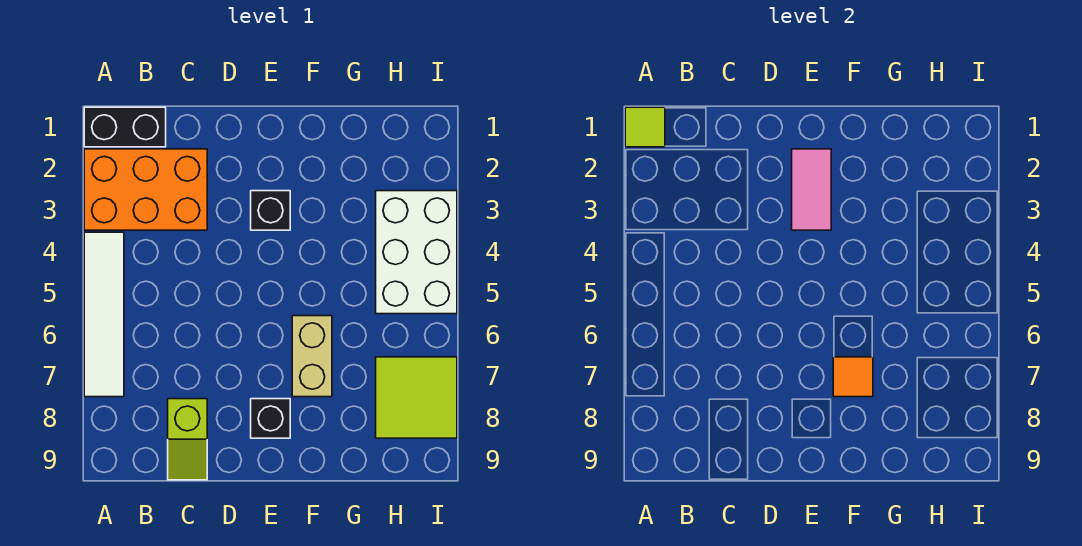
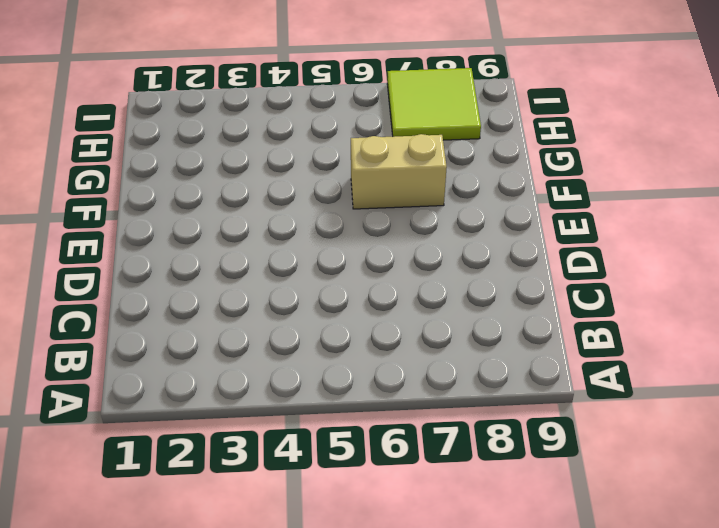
none -> black brick A1:B1 level 1
none -> orange brick A2:C3 level 1
none -> white tile A4:A7 level 1

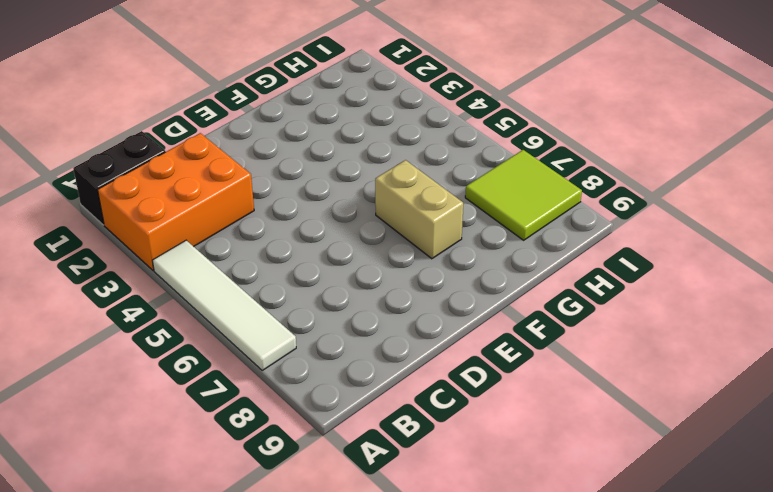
none -> lime slope C8:C9 level 1 top 8
none -> black brick E3 level 1
none -> black brick E8 level 1

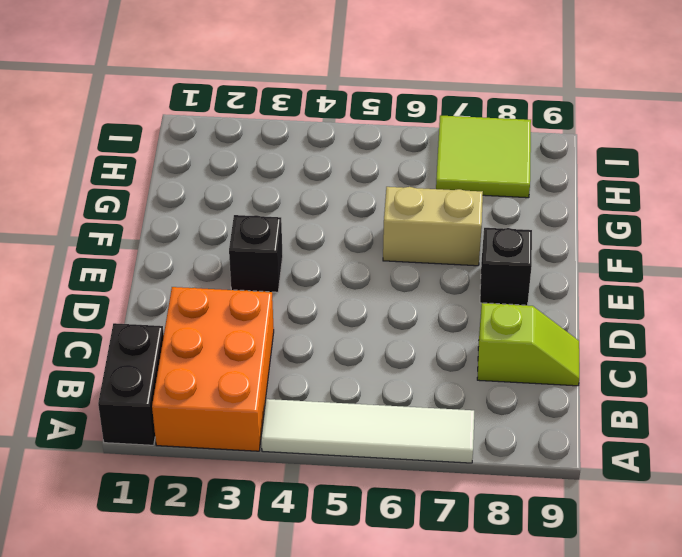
none -> white brick H3:I5 level 1
none -> lime tile A1 level 2
none -> pink tile E2:E3 level 2

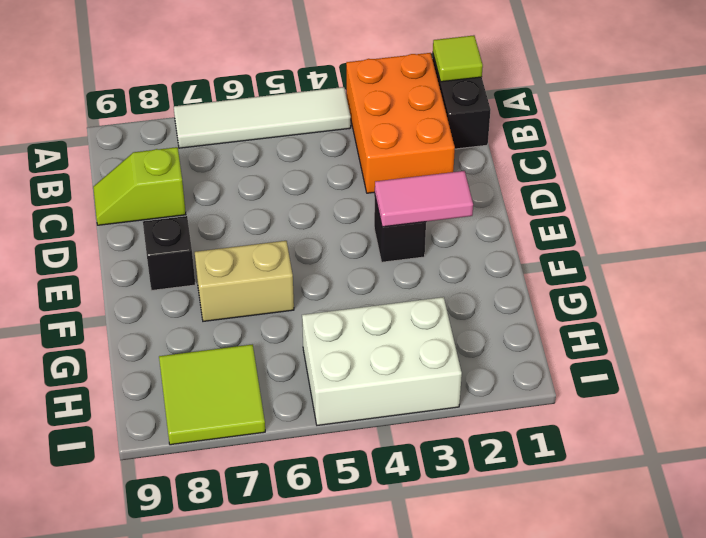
none -> orange tile F7 level 2

